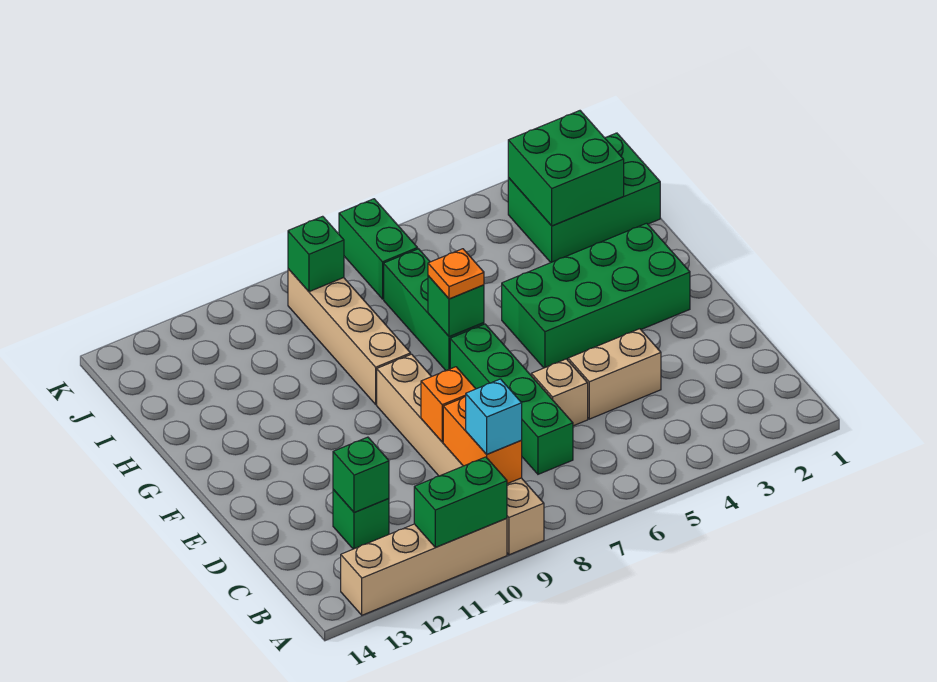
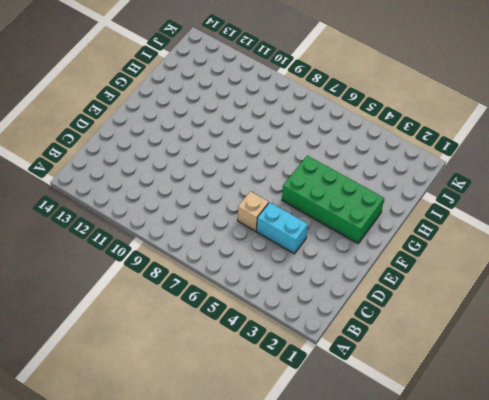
cyan brick D4:D5 level 1 -> tan brick D4:D5 level 1
none -> tan brick A9:F9 level 1
none -> tan brick A10:A13 level 1
none -> green brick C7:F7 level 1

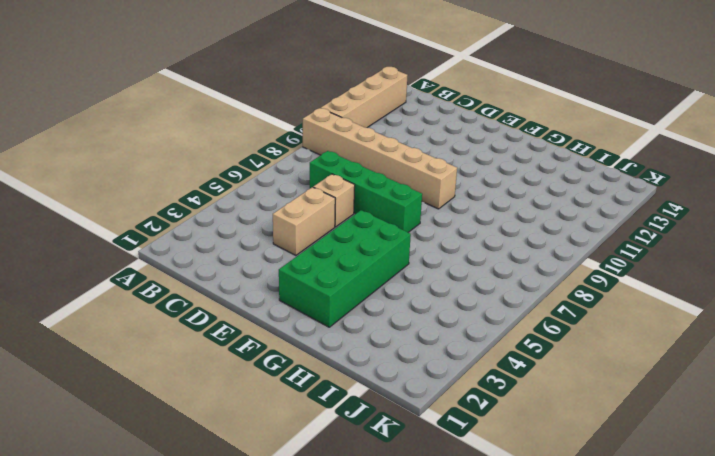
none -> green brick C12 level 1
none -> green brick G7:I7 level 1
none -> tan brick G9:J9 level 1

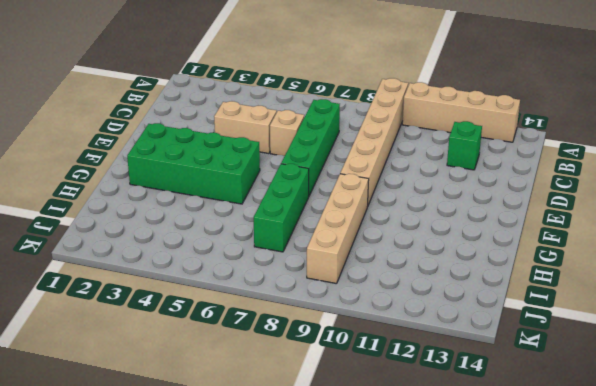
none -> green brick I1:J3 level 1
none -> green brick J7:K7 level 1
none -> green brick A10:A11 level 2

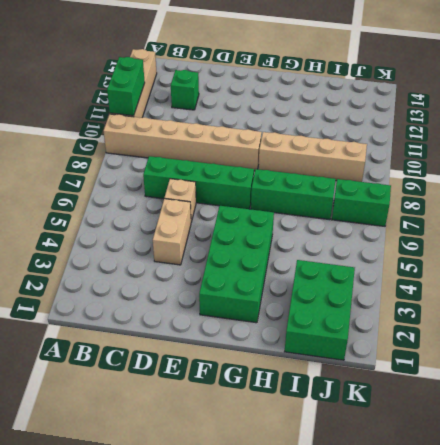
none -> orange brick B9:C9 level 2
none -> green brick C12 level 2
none -> orange brick D9 level 2

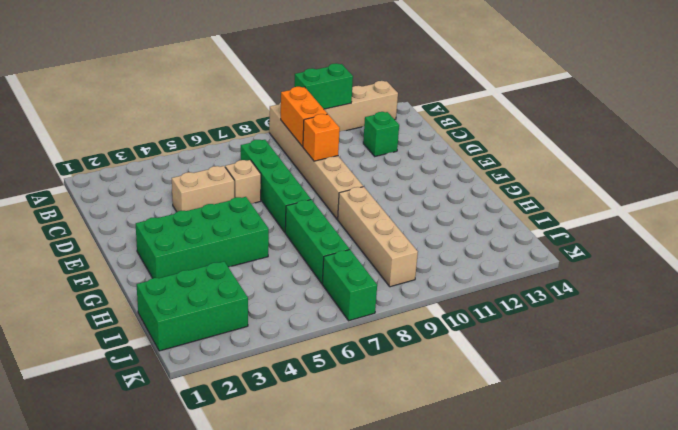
none -> green brick C12 level 2
none -> green brick G7 level 2
none -> green brick I2:J3 level 2

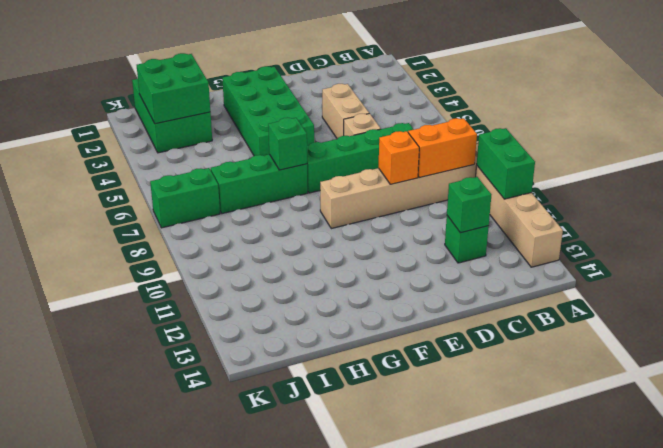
none -> tan brick G9:J9 level 1
none -> green brick J9 level 2
none -> cyan brick B9 level 3

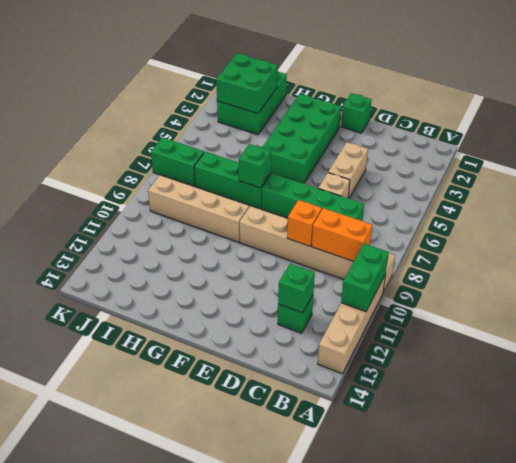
green brick E1 level 1 -> green brick J9 level 2
none -> cyan brick B9 level 3
none -> orange plate G7 level 3

